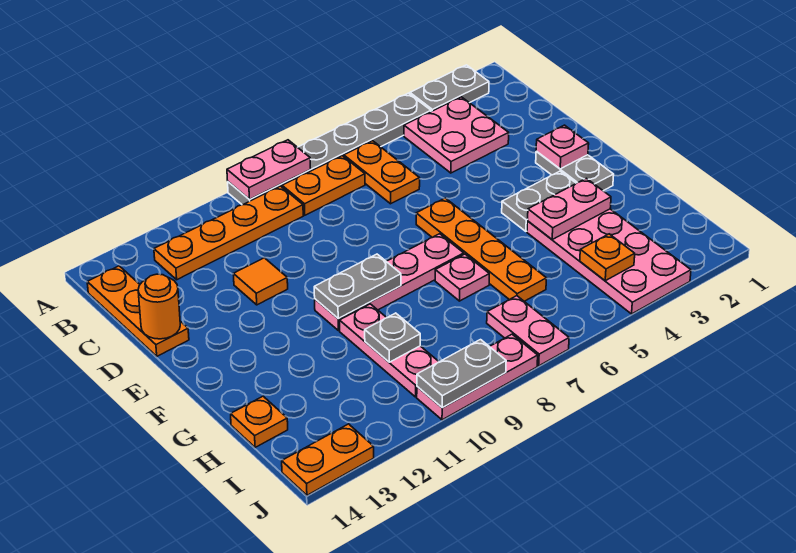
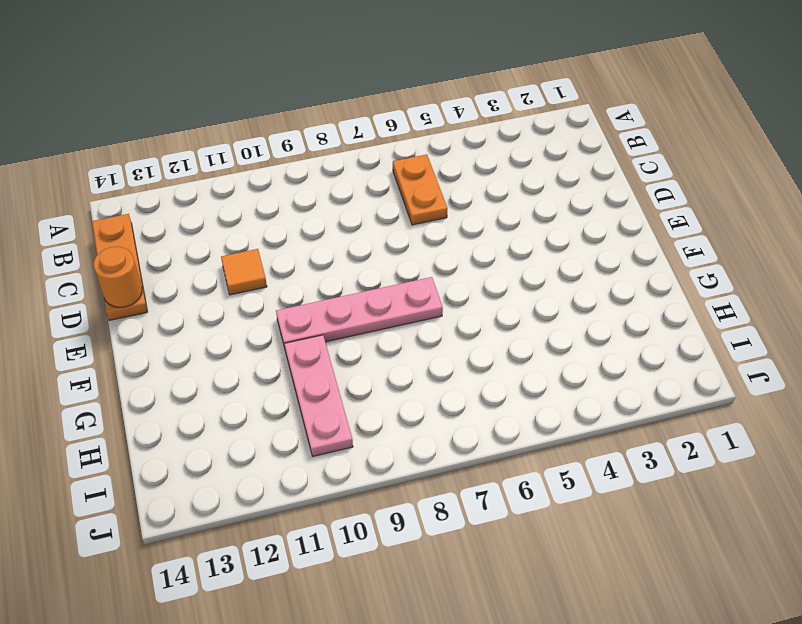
none -> grey plate A2:A3 level 1
none -> grey plate A4:A9 level 1
none -> pink plate B3:C4 level 1

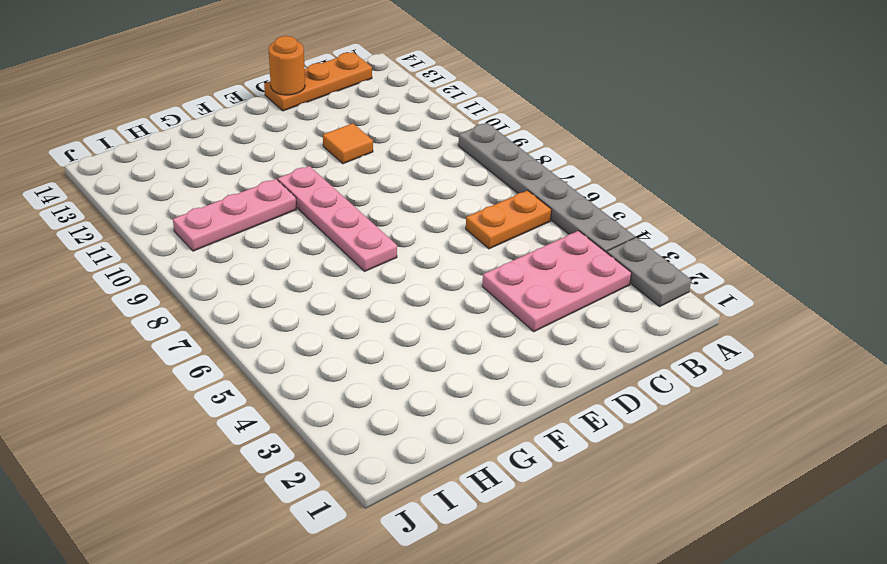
pink plate B3:D4 level 1 -> pink plate B3:C4 level 1
none -> orange plate B7:B8 level 1
none -> orange plate B9:B12 level 1
none -> grey plate E2:F2 level 1

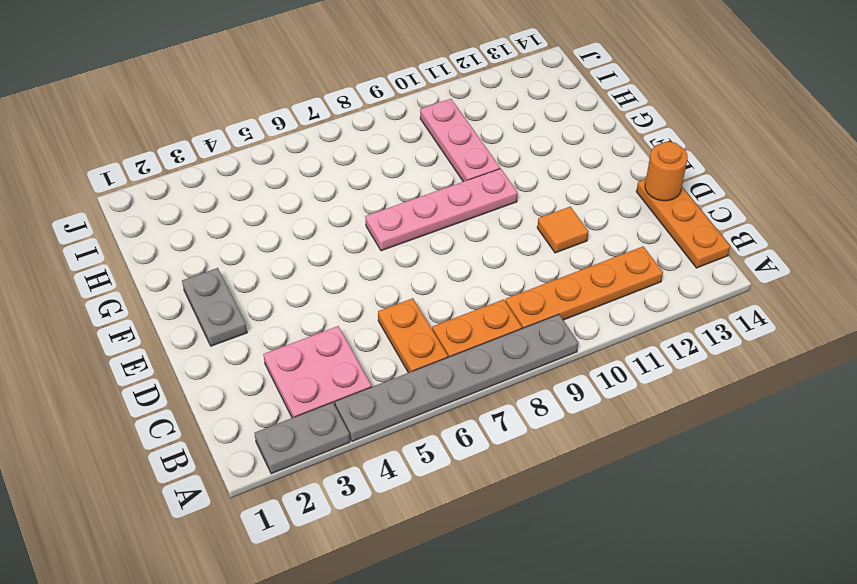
none -> orange plate E6:H6 level 1
none -> grey plate F3:F4 level 1
none -> pink plate G3:J4 level 1

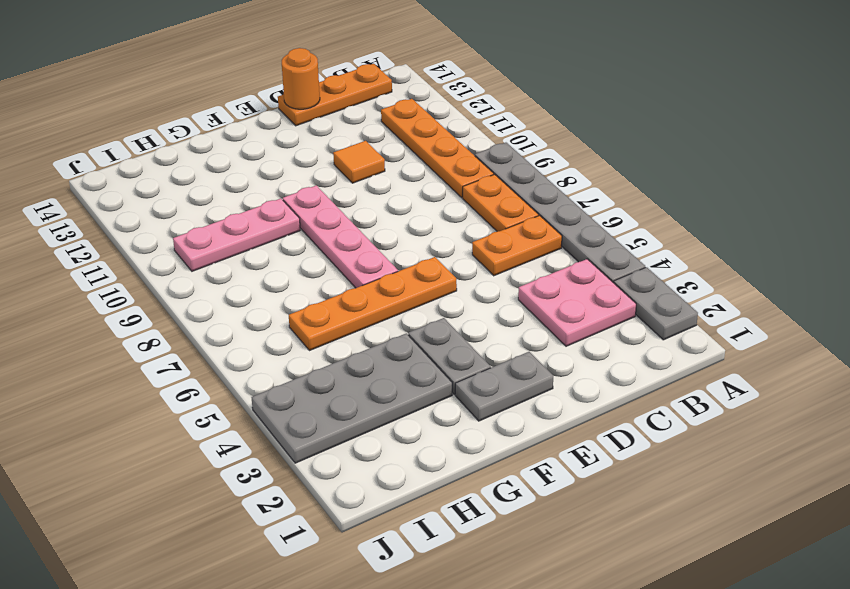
grey plate G3:J4 level 1 -> pink plate G3:J4 level 1
none -> pink plate G7 level 1
none -> orange plate H14 level 1
none -> pink plate I7:J7 level 1

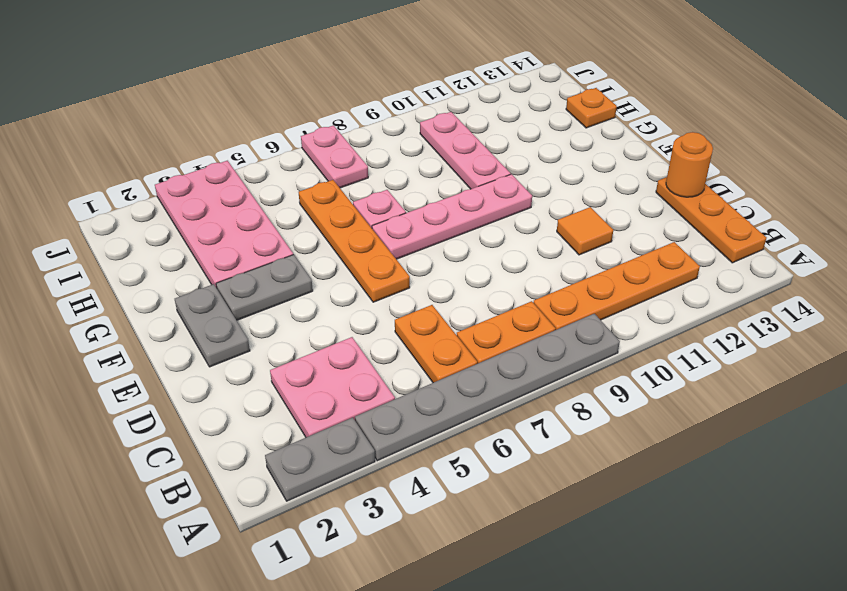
none -> pink plate J8:J10 level 1
none -> orange plate J13:J14 level 1
none -> pink plate A8:A9 level 2

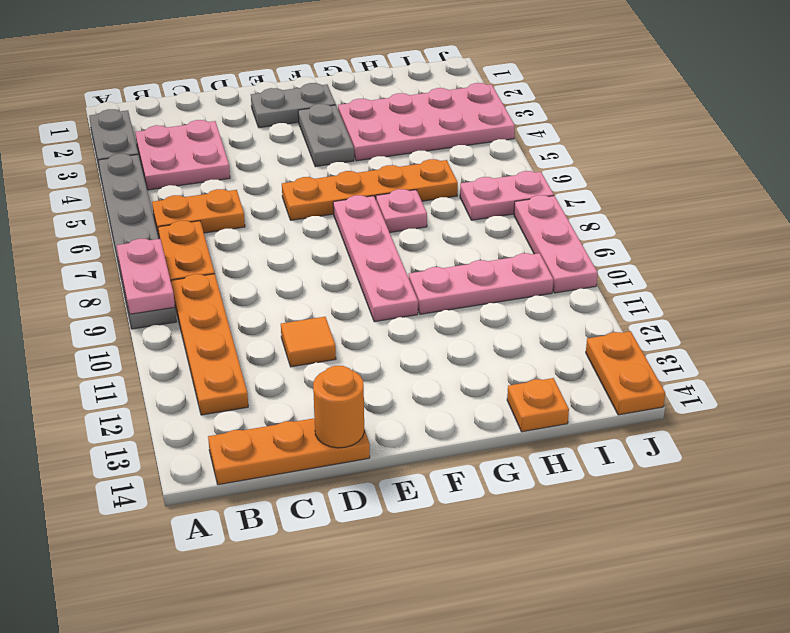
none -> pink plate E2 level 2
none -> grey plate F9:F10 level 2
none -> pink plate G3:G4 level 2

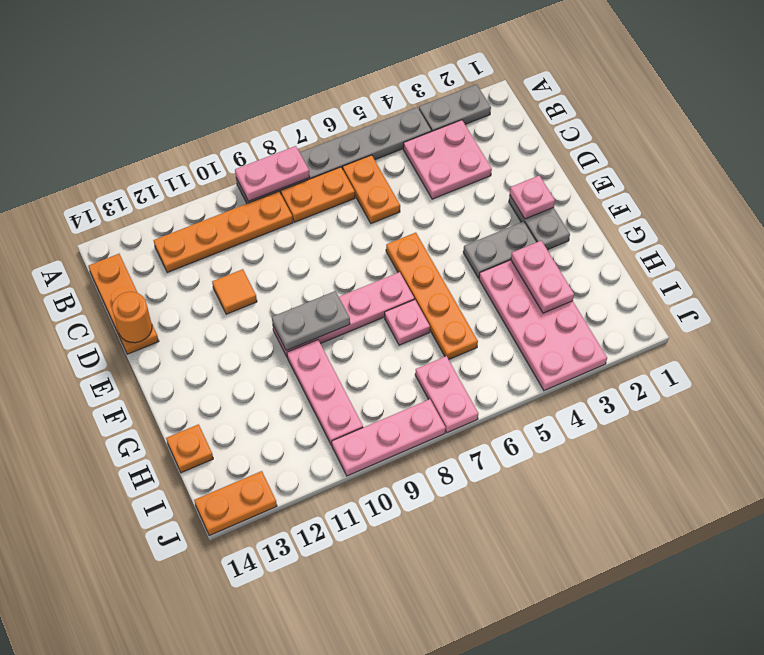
pink plate G3:H3 level 2 -> pink plate G3:G4 level 2
none -> grey plate H10 level 2
none -> orange plate I4 level 2
none -> grey plate J9:J10 level 2

